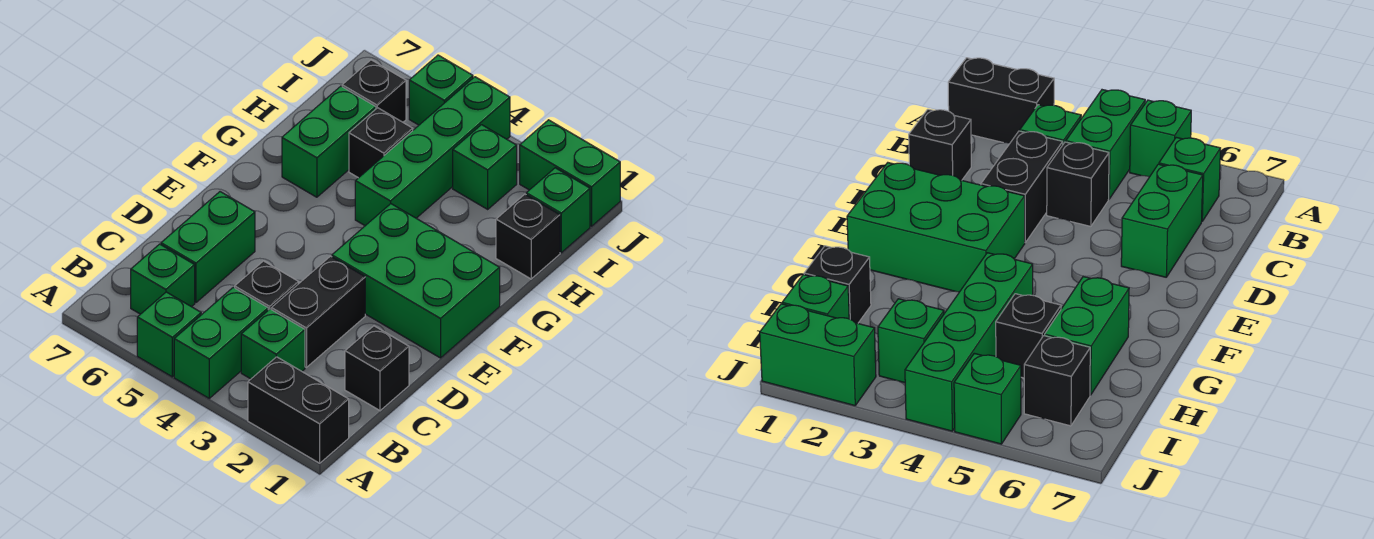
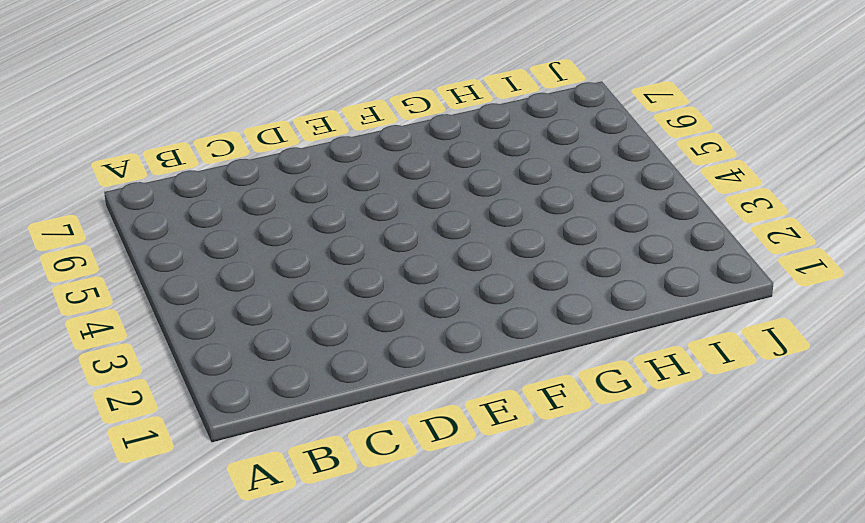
none -> black brick A1:A2 level 1
none -> green brick A4:B4 level 1
none -> green brick A5 level 1

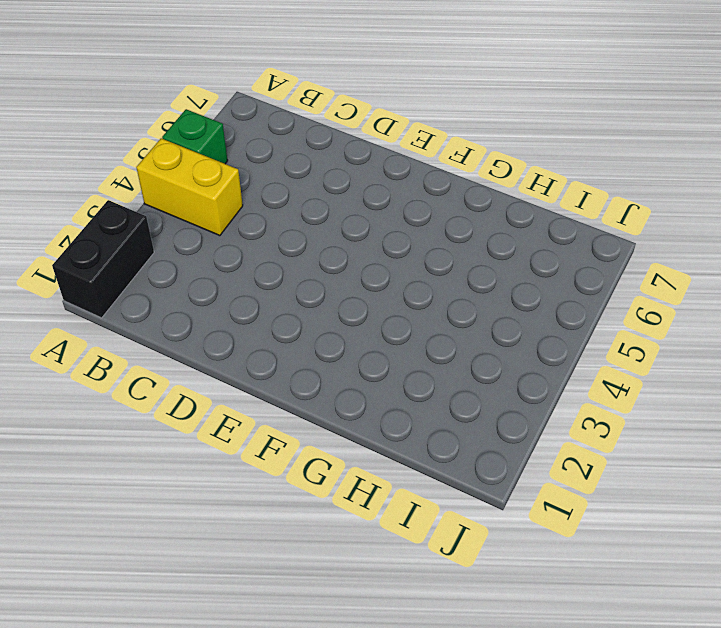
yellow brick A4:B4 level 1 -> green brick A4:B4 level 1
none -> green brick B3 level 1
none -> green brick B6 level 1
none -> black brick C1 level 1

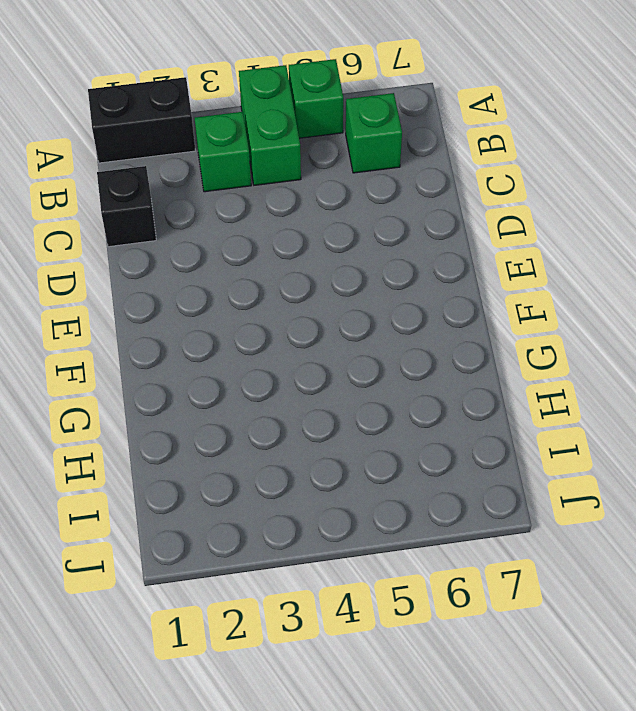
none -> black brick C3:D3 level 1
none -> black brick C4 level 1
none -> green brick C6:D6 level 1

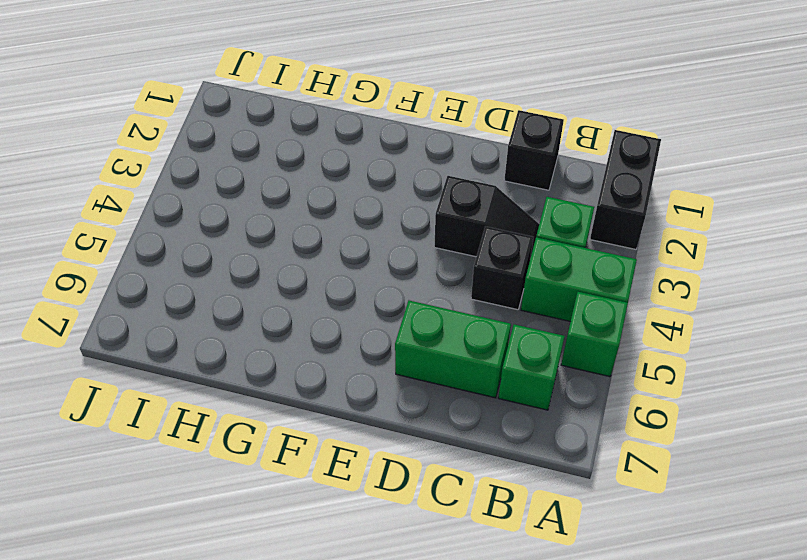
black slope C3:D3 level 1 top D -> black brick C3:D3 level 1
none -> green brick E1:F3 level 1
none -> green brick G4:J4 level 1
none -> green brick G6:H6 level 1

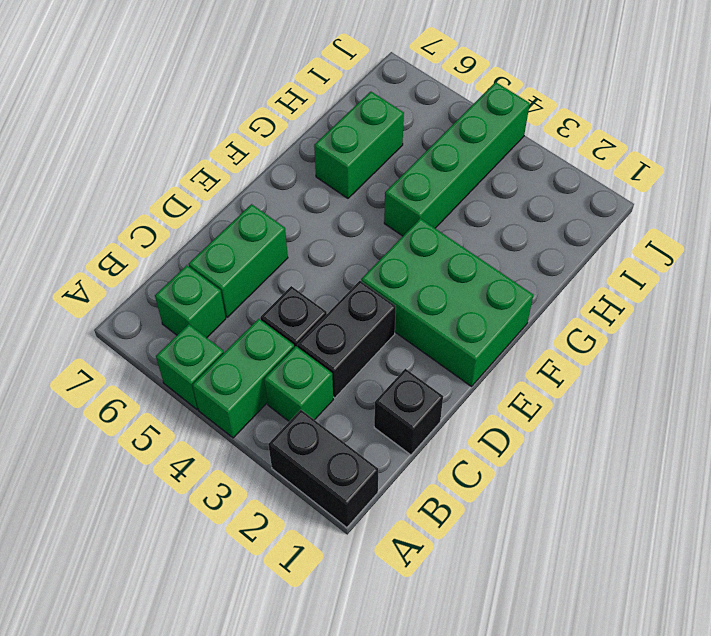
none -> black brick H1 level 1
none -> black brick H5 level 1
none -> green brick I1 level 1

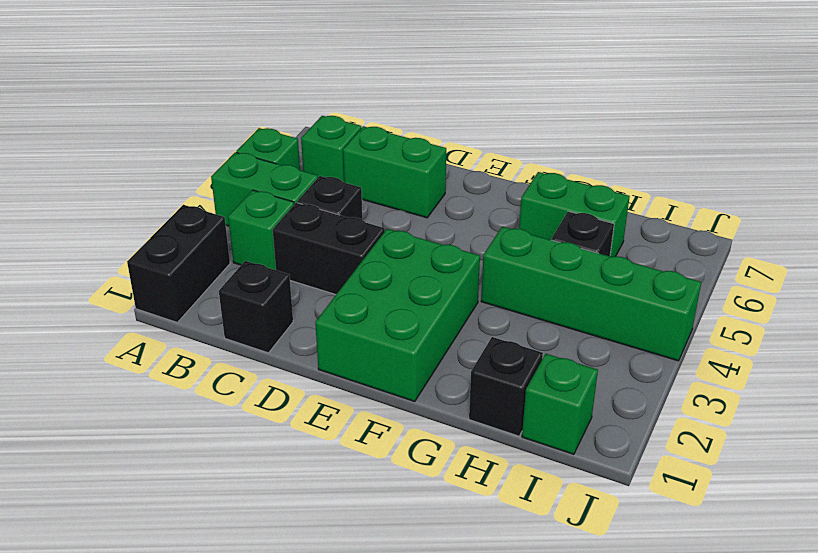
none -> green brick I3 level 1
none -> black brick I6 level 1
none -> green brick J1:J2 level 1

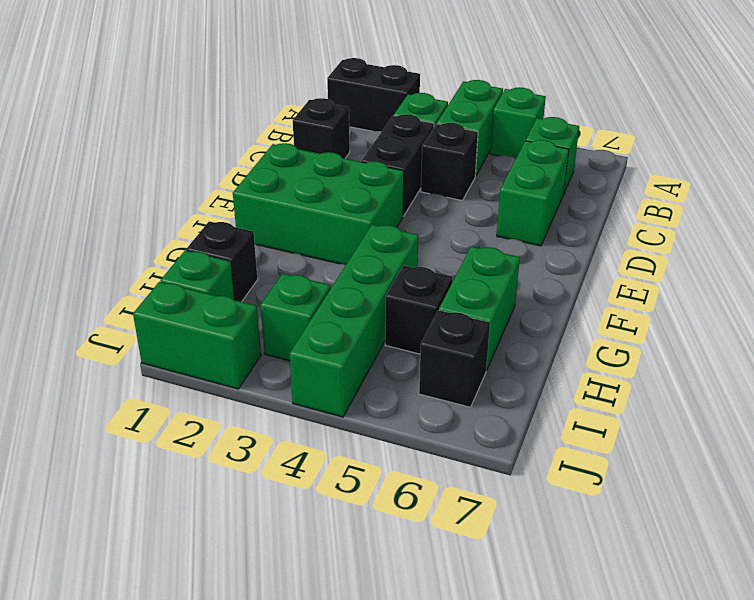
none -> green brick J5 level 1

